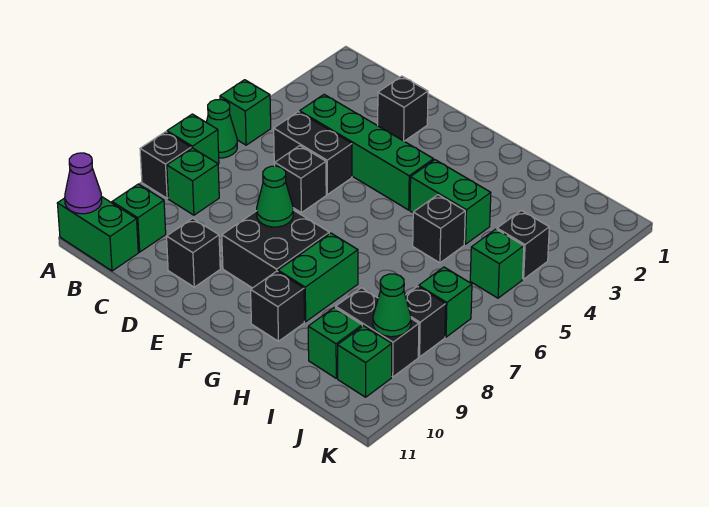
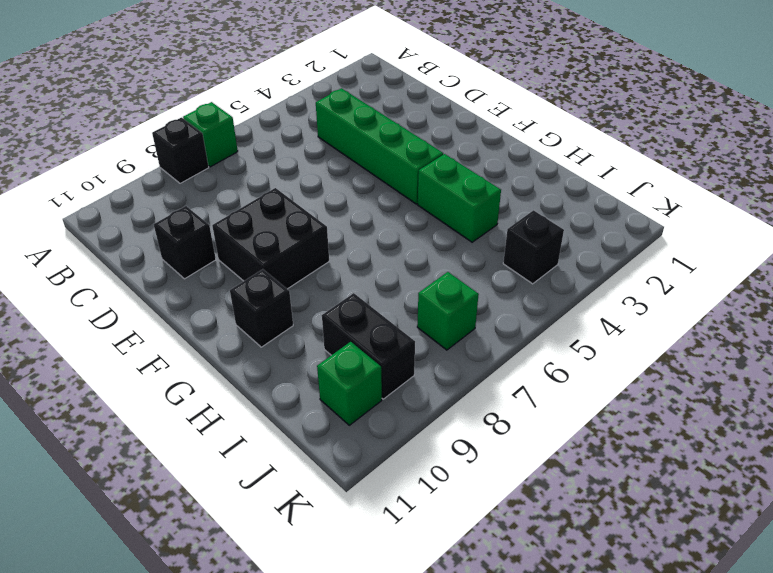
none -> green brick A5 level 1
none -> green cone A6 level 1
none -> green brick A11:B11 level 1

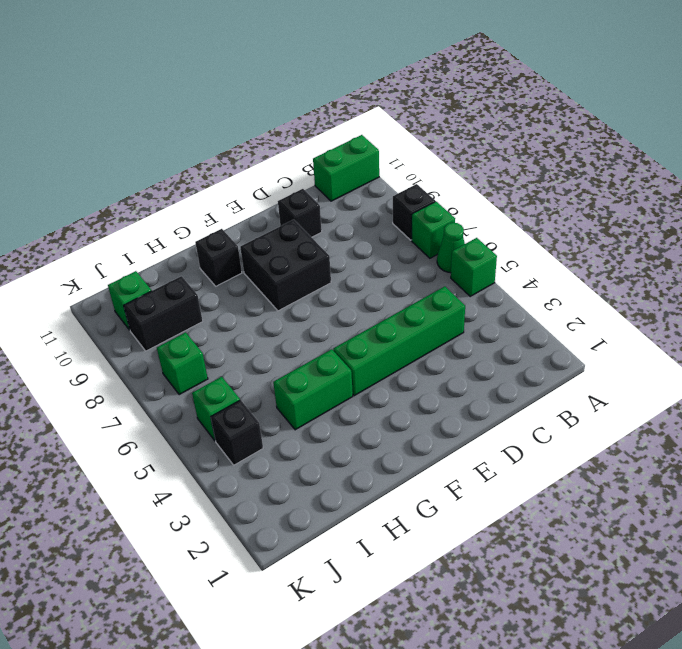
none -> green brick B8 level 1
none -> green brick B10 level 1
none -> black brick C5:D5 level 1

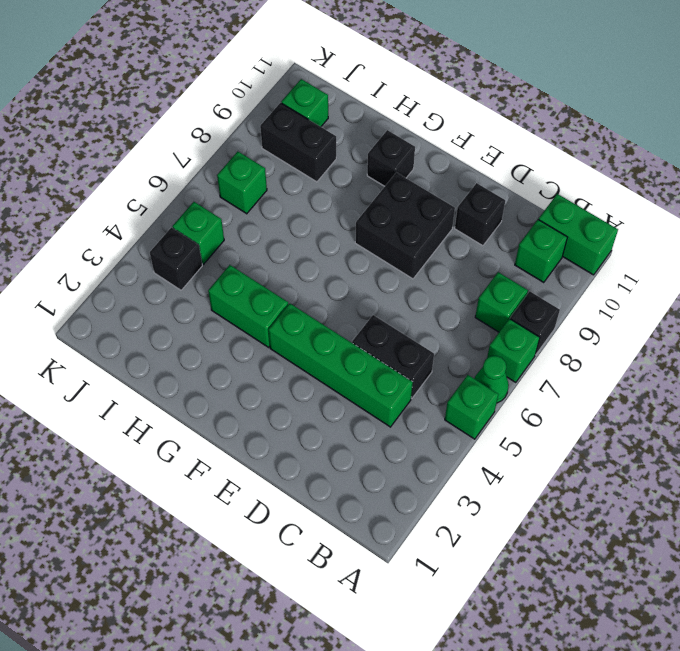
none -> black brick D2 level 1
none -> black brick D6 level 1
none -> green brick G8:G9 level 1

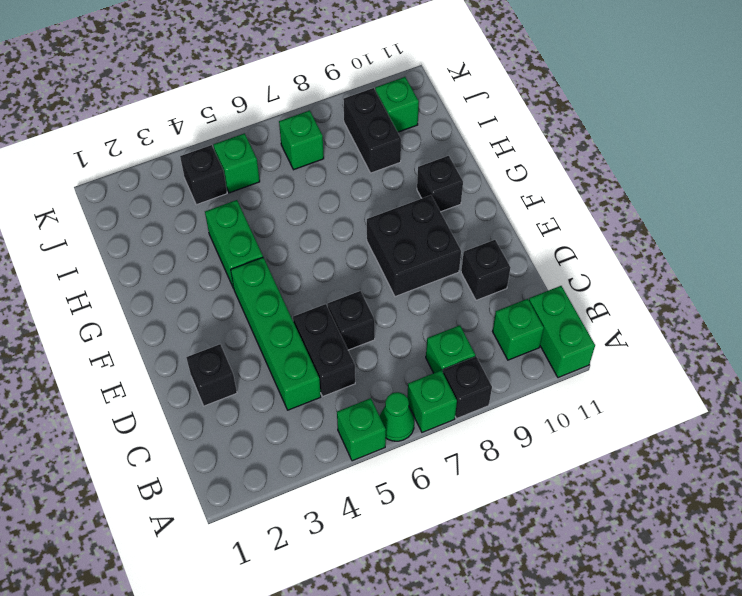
none -> green brick G8:G9 level 1
none -> black brick H5 level 1
none -> green brick I10 level 1

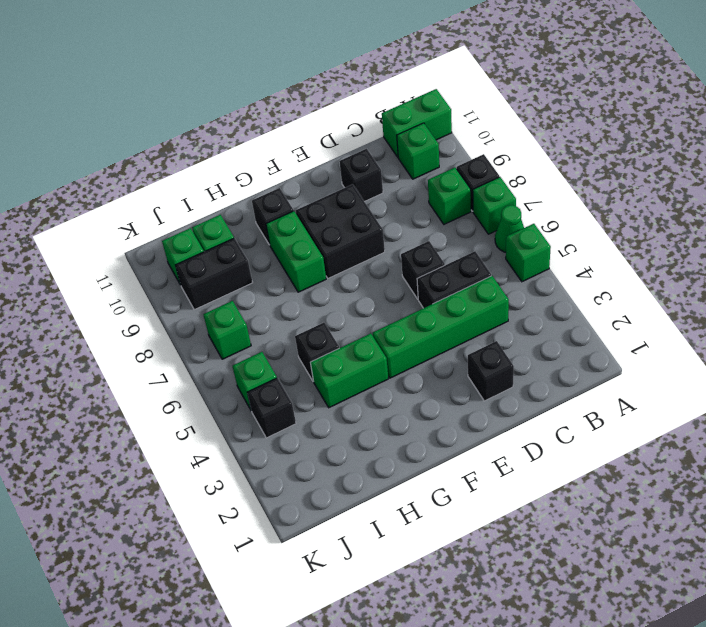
none -> black brick J8 level 1
none -> purple cone A11 level 2
none -> green cone E8 level 2

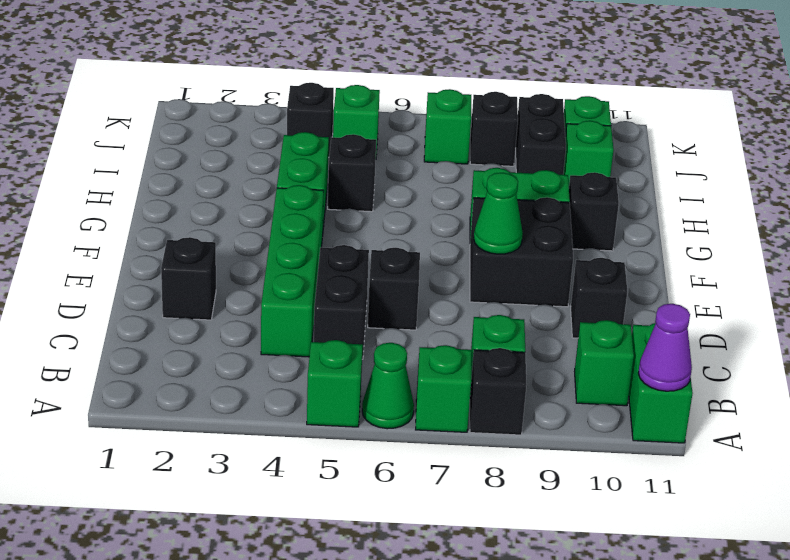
none -> green cone J9 level 2

